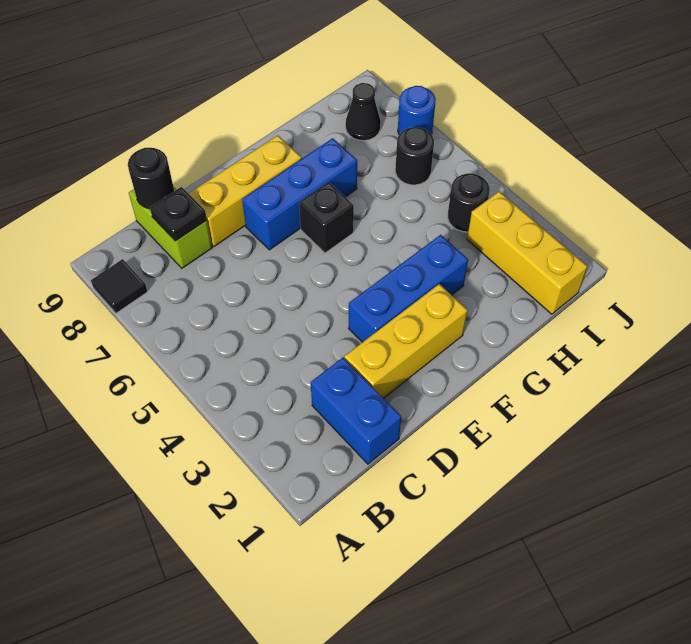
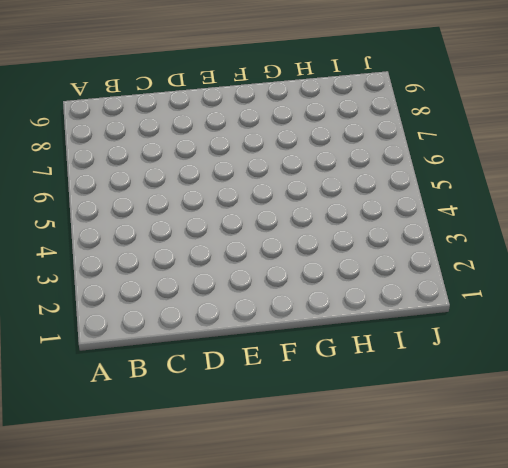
none -> black tile A8 level 1
none -> blue brick C1:C2 level 1
none -> lime brick C8:C9 level 1

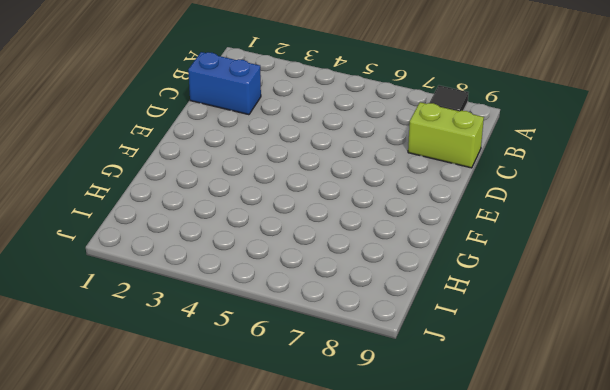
none -> yellow brick D2:F2 level 1
none -> yellow brick D8:F8 level 1
none -> blue brick E3:G3 level 1

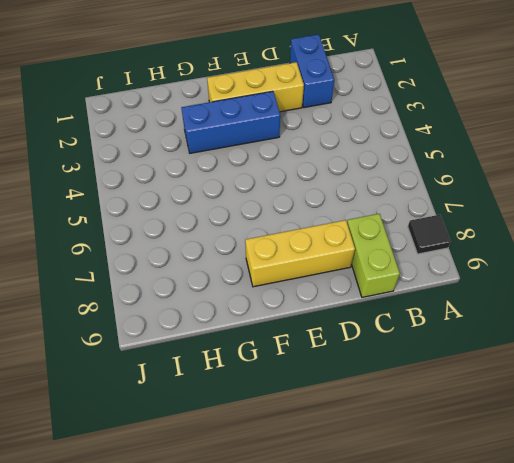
none -> blue brick E7:G7 level 1
none -> black brick F6 level 1
none -> yellow brick I1:I3 level 1

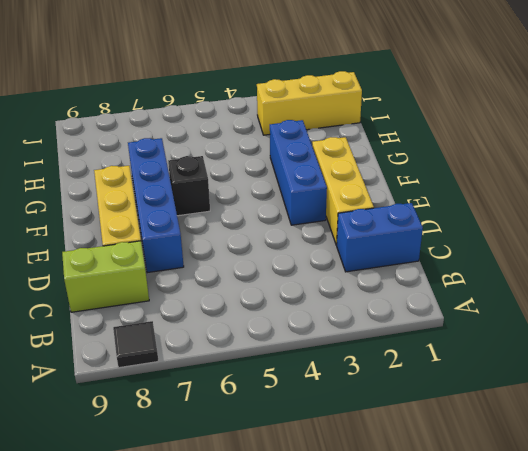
blue brick D7:G7 level 1 -> blue brick E7:G7 level 1
none -> black round brick I4 level 1
none -> black round brick I6 level 1
none -> black cone I8 level 1

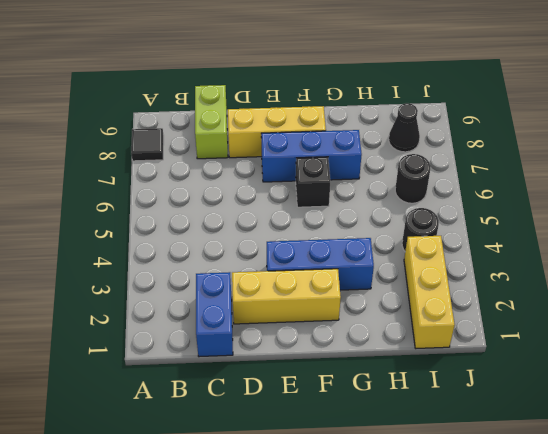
none -> blue round brick J7 level 1
none -> black plate C8 level 2
none -> black round brick C9 level 2

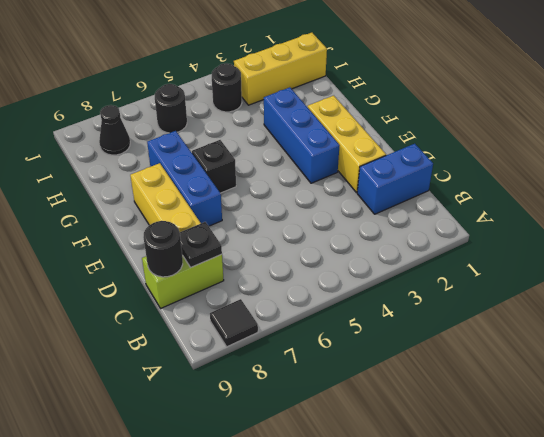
none -> blue round brick J7 level 1

